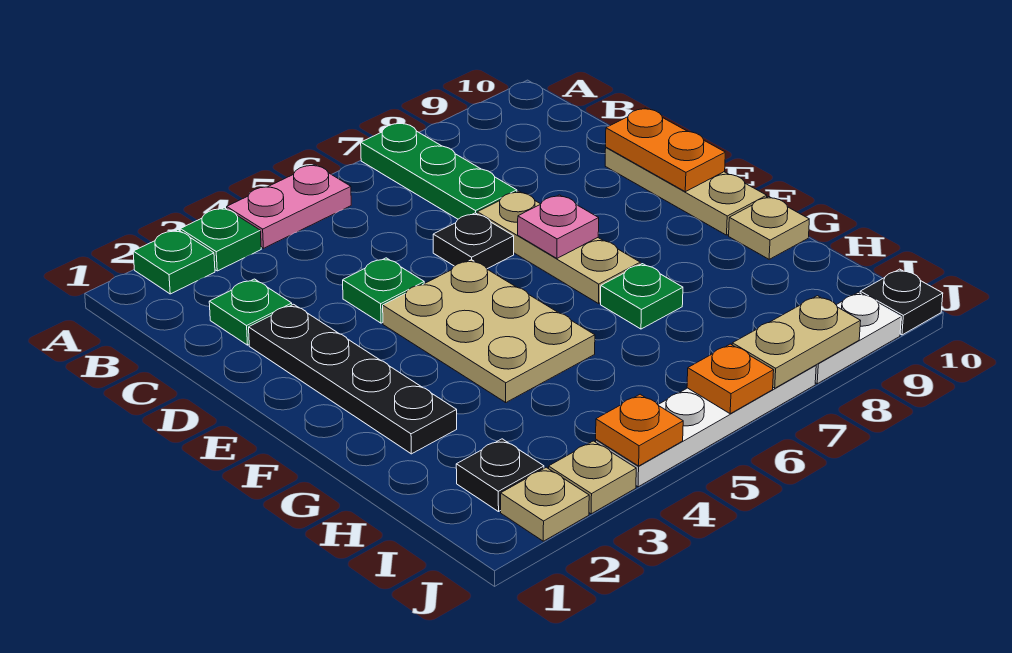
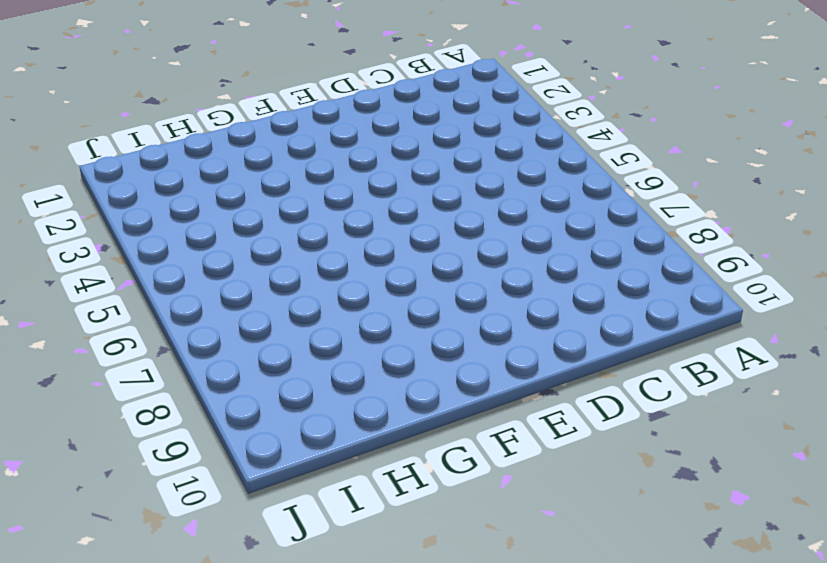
none -> green plate A2 level 1
none -> green plate A3 level 1
none -> pink plate A4:A5 level 1

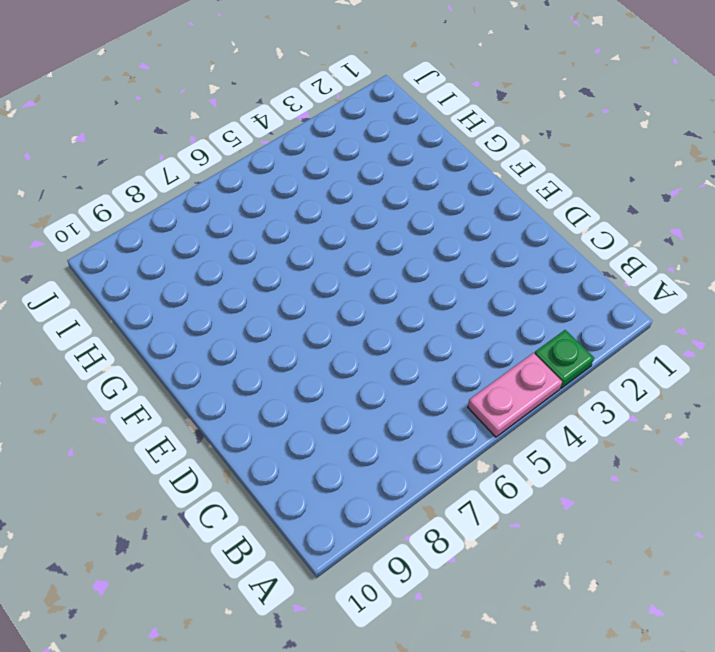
none -> green plate A2 level 1
none -> green plate A7:C7 level 1
none -> green plate C2 level 1

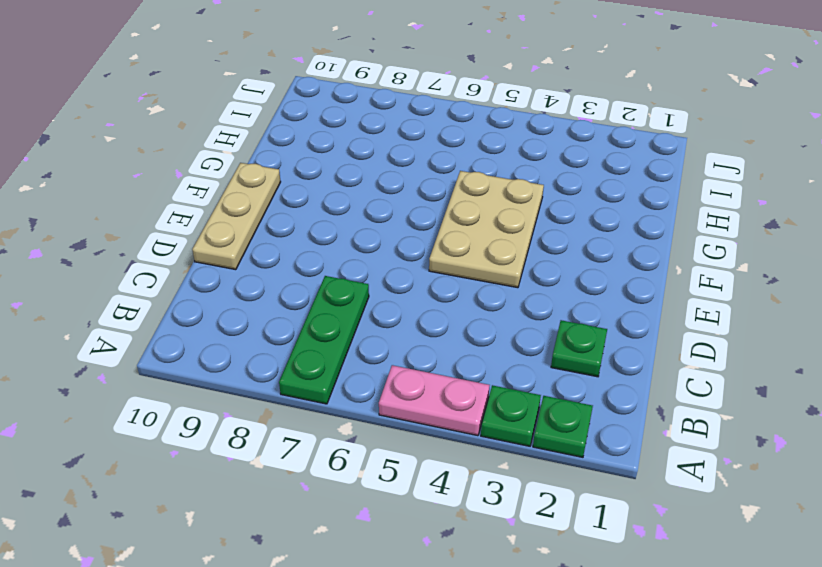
none -> black plate D2:G2 level 1
none -> green plate D4 level 1
none -> black plate D6 level 1

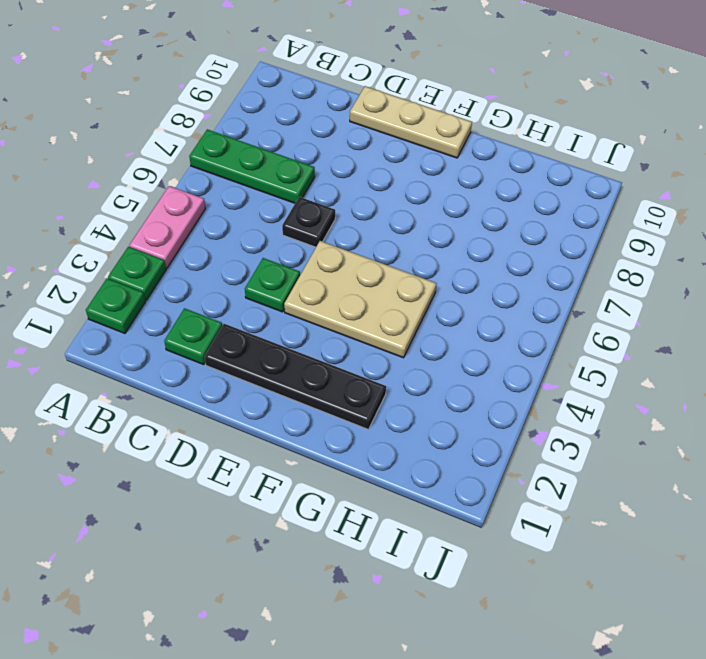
none -> tan plate D7:F7 level 1
none -> green plate G7 level 1
none -> tan plate G10 level 1

